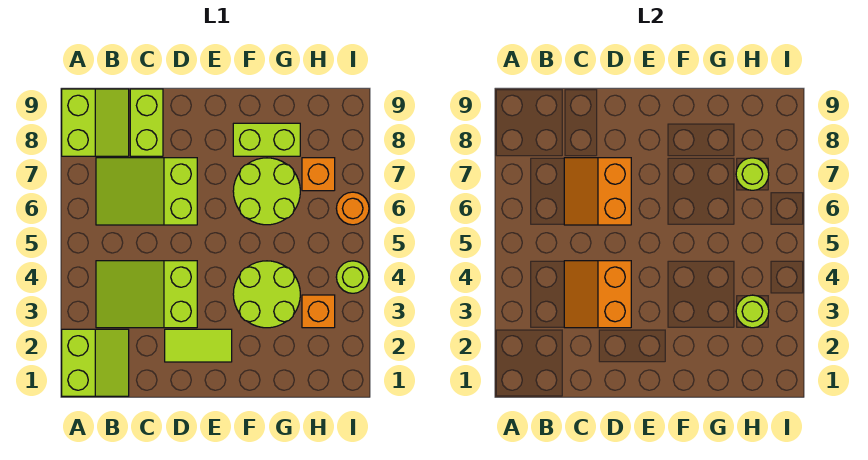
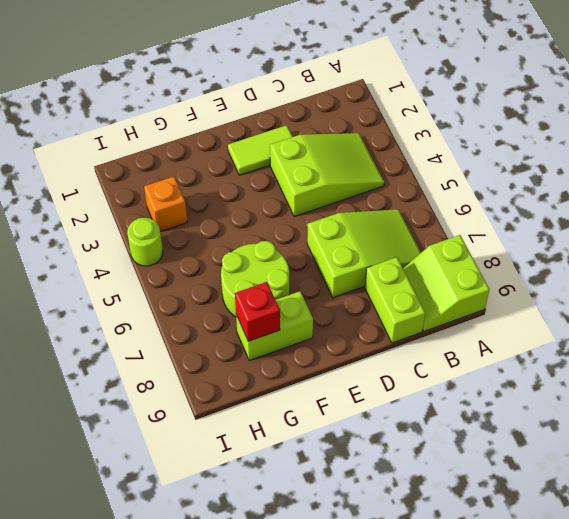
red brick G8 level 2 -> none
none -> lime slope A1:B2 level 1 top A
none -> lime round brick F3:G4 level 1
none -> orange brick H7 level 1

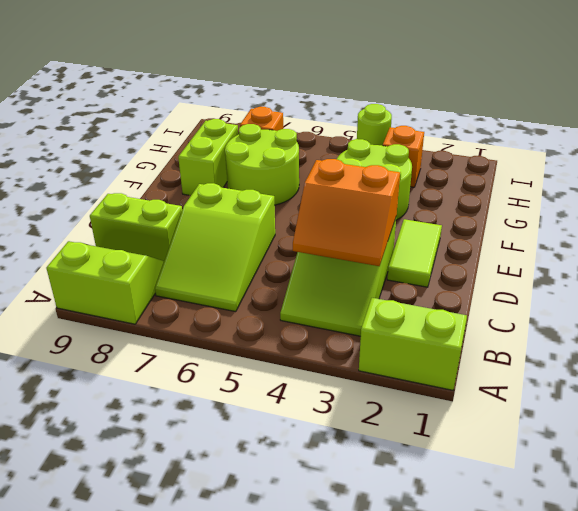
none -> orange round brick I6 level 1
none -> orange slope C6:D7 level 2 top D
none -> lime round brick H3 level 2

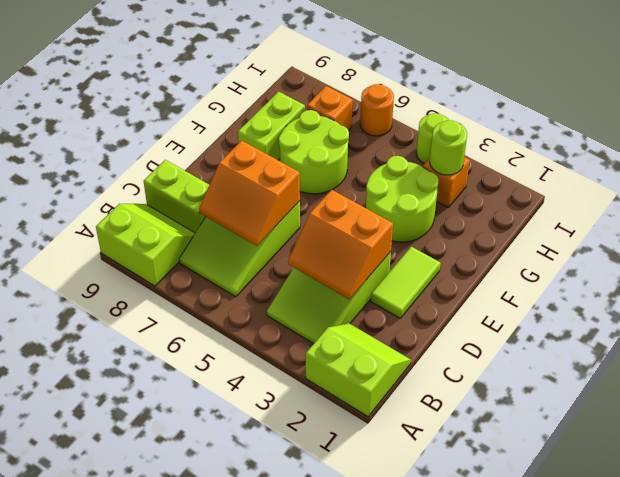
none -> lime round brick H7 level 2

